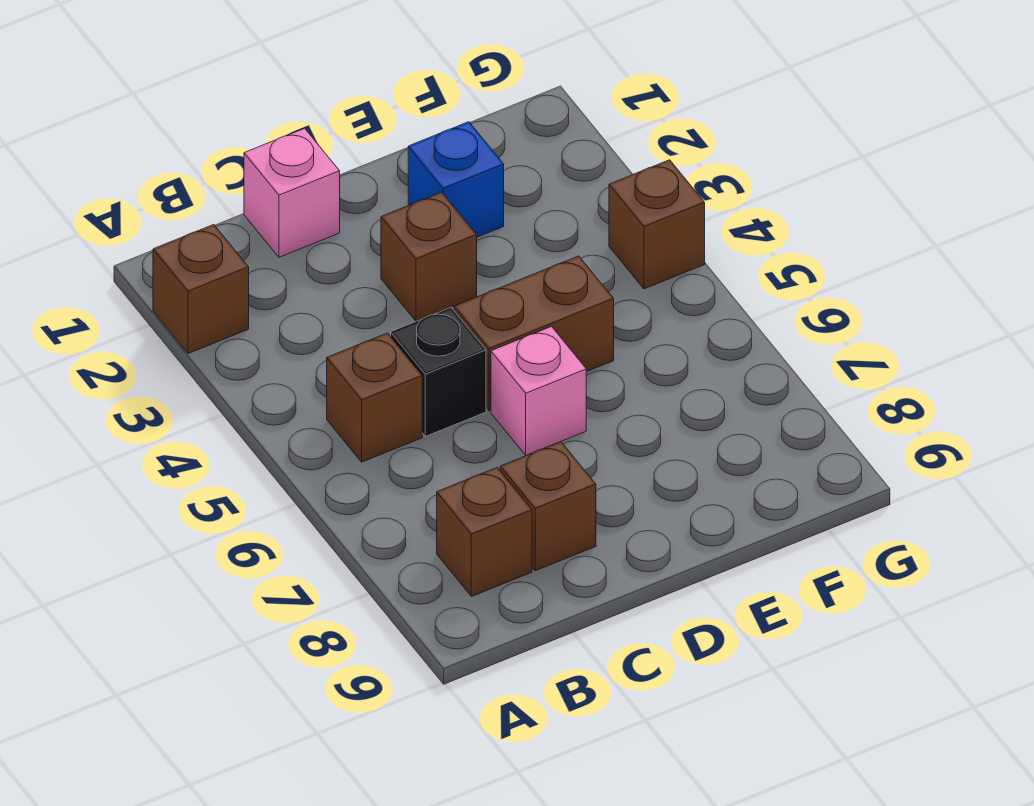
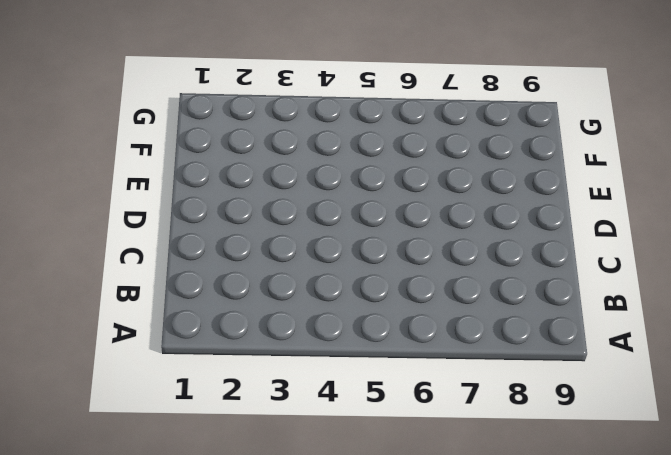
none -> brown brick A2 level 1
none -> brown brick B5 level 1

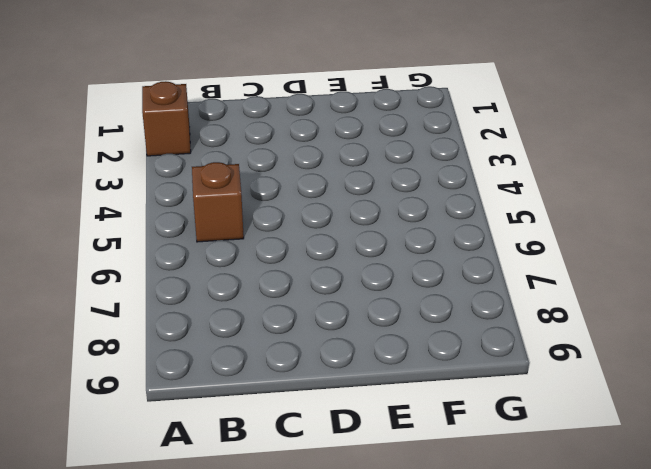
none -> brown brick B8 level 1
none -> pink brick C1 level 1

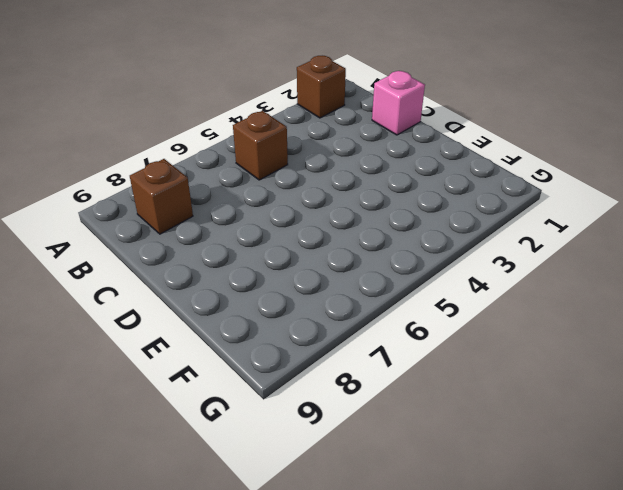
none -> black brick C5 level 1
none -> brown brick C8 level 1

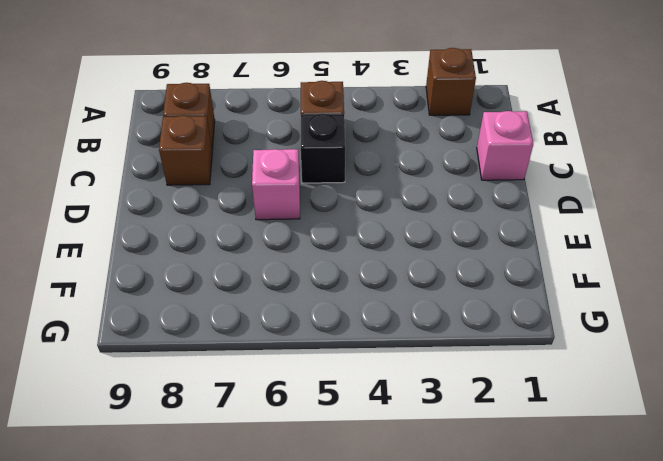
none -> brown brick D3 level 1
none -> brown brick D5:E5 level 1

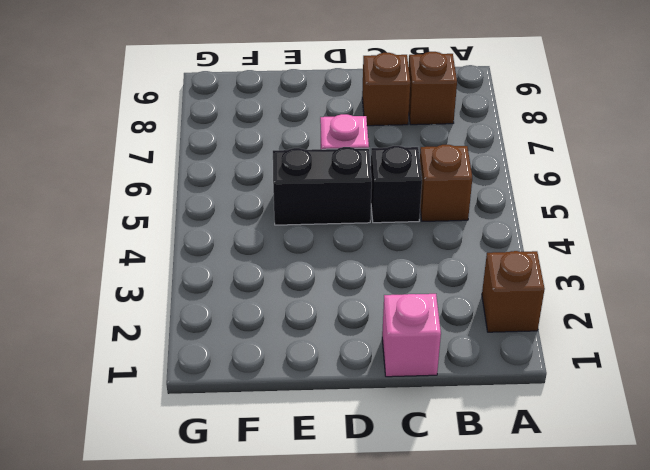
black brick D5:E5 level 1 -> brown brick D5:E5 level 1
none -> brown brick D3 level 1
none -> blue brick E2 level 1

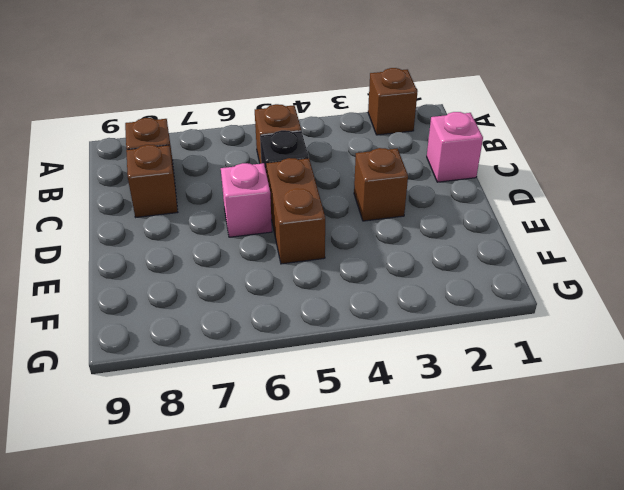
none -> blue brick E2 level 1
none -> brown brick G4 level 1

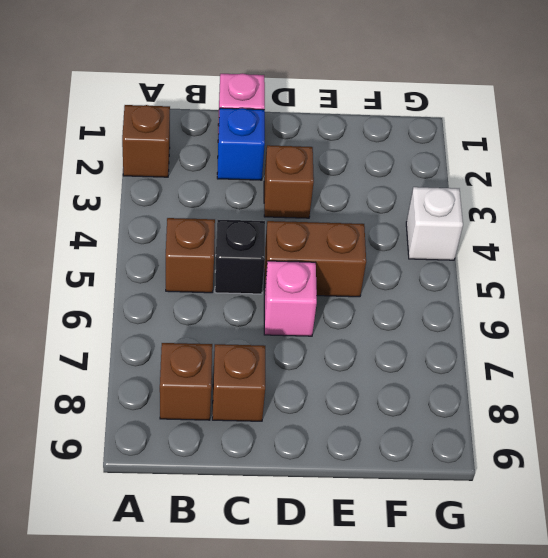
blue brick C2 level 1 -> blue brick E2 level 1
white brick G4 level 1 -> brown brick G4 level 1

